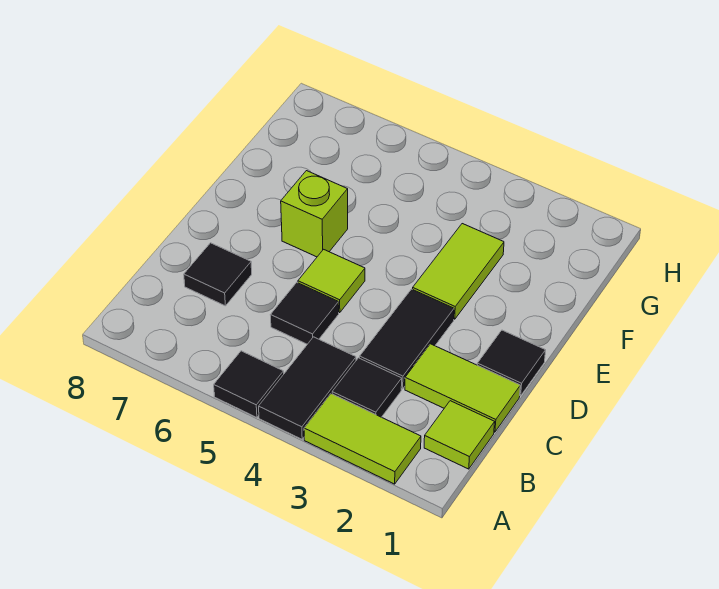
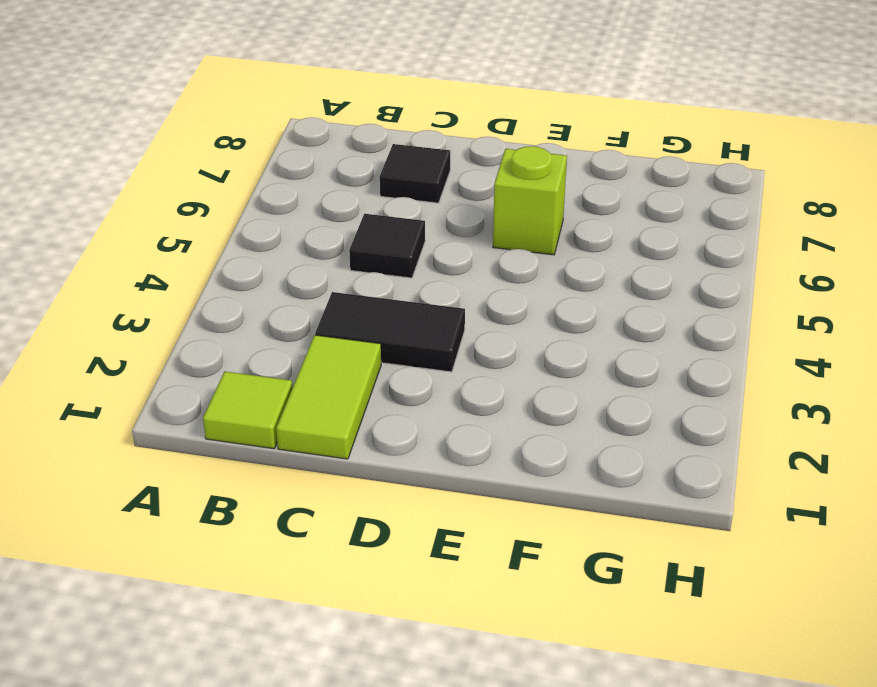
none -> lime tile A2:A3 level 1
none -> black tile A4:B4 level 1
none -> black tile A5 level 1

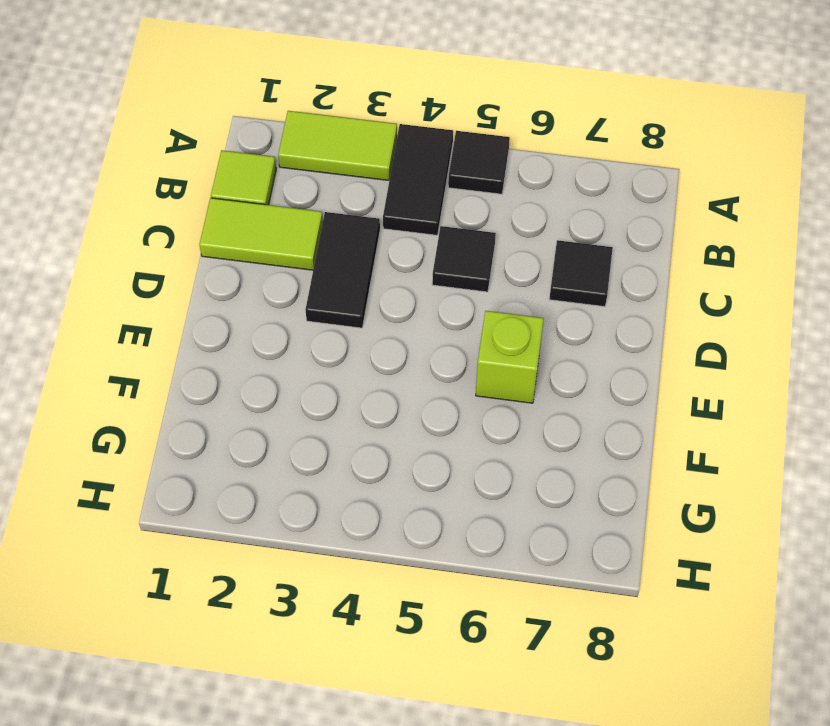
none -> black tile B3 level 1
none -> black tile D1 level 1
none -> lime tile D5 level 1

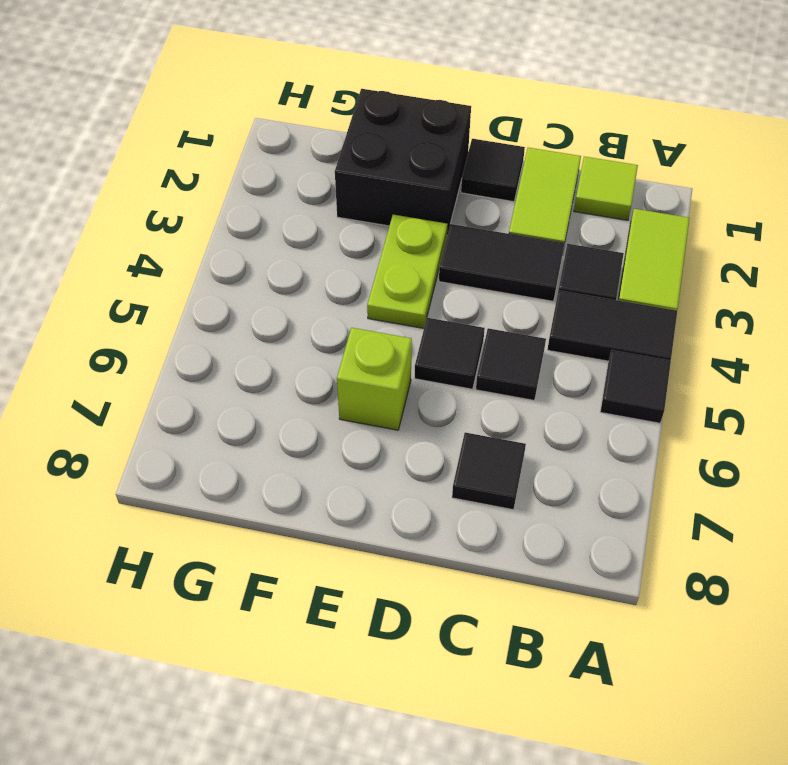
black tile D5 level 1 -> lime tile D5 level 1
black brick E1:F2 level 1 -> none
lime plate E3:E4 level 1 -> lime tile E3:F3 level 1

